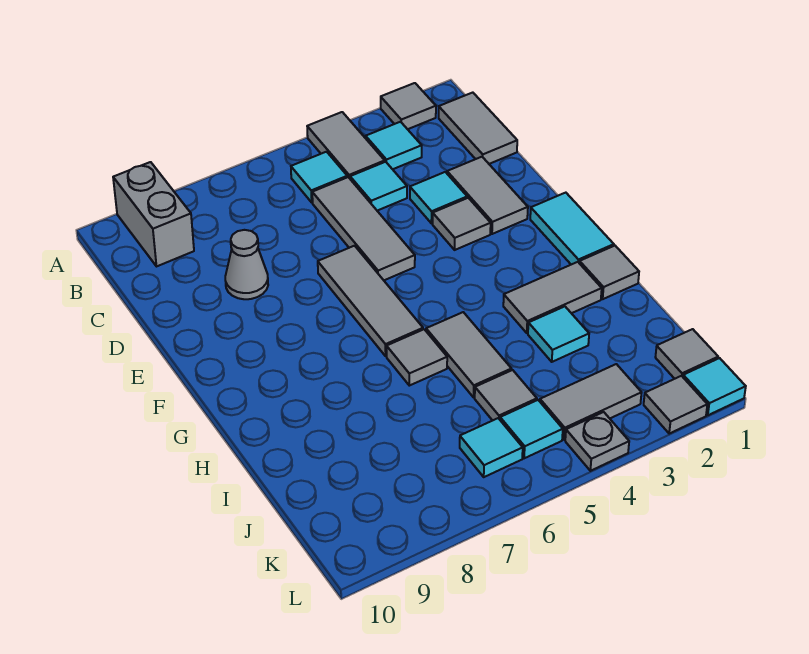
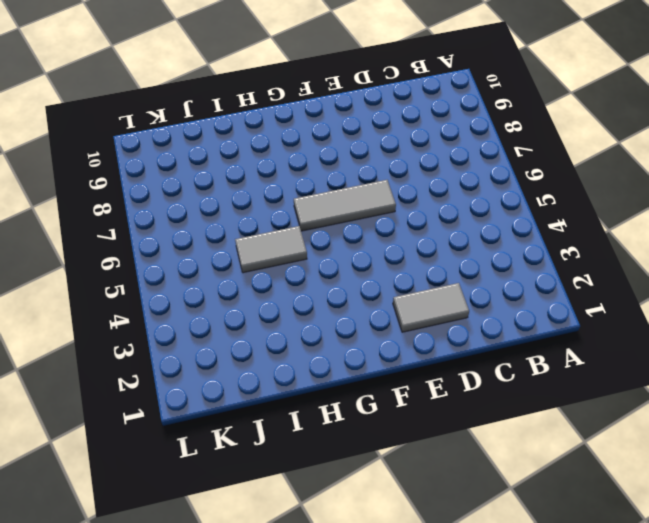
none -> grey tile A2 level 1
none -> grey tile A4:B4 level 1
none -> grey brick A9:B9 level 1

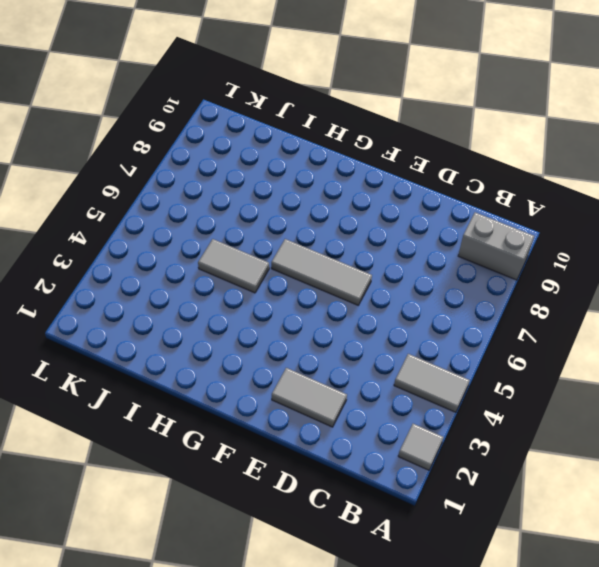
none -> grey tile B1:C1 level 1
none -> cyan tile B3 level 1
none -> cyan tile B5 level 1

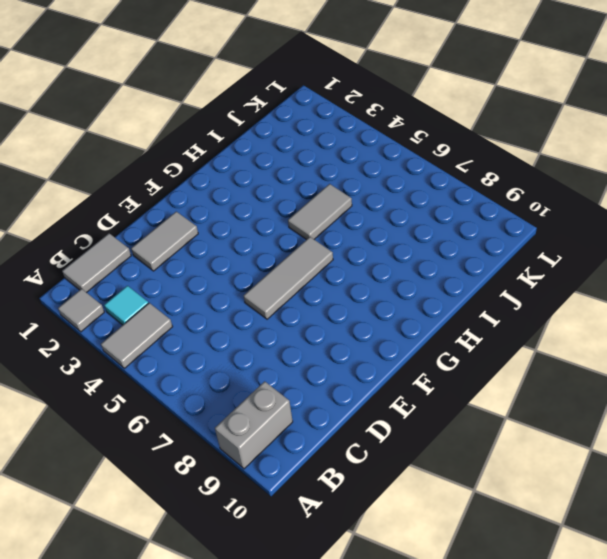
none -> cyan tile B5 level 1
none -> cyan tile C4 level 1
none -> grey tile C5:E5 level 1

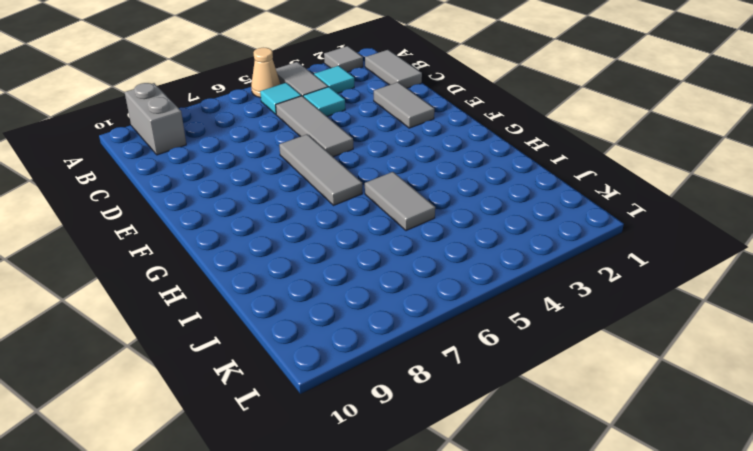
tan cone A5 level 1 -> none
none -> cyan tile D3 level 1
none -> grey cone D8 level 1
none -> grey tile E3 level 1

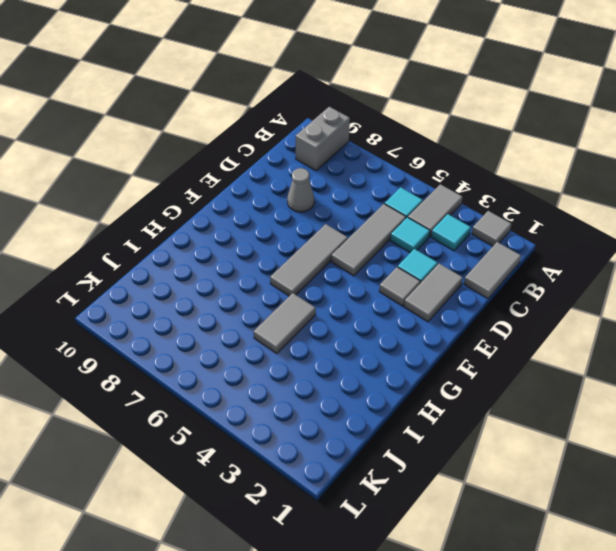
none -> cyan tile F1:G1 level 1
none -> grey tile H1 level 1
none -> grey tile H2:H3 level 1

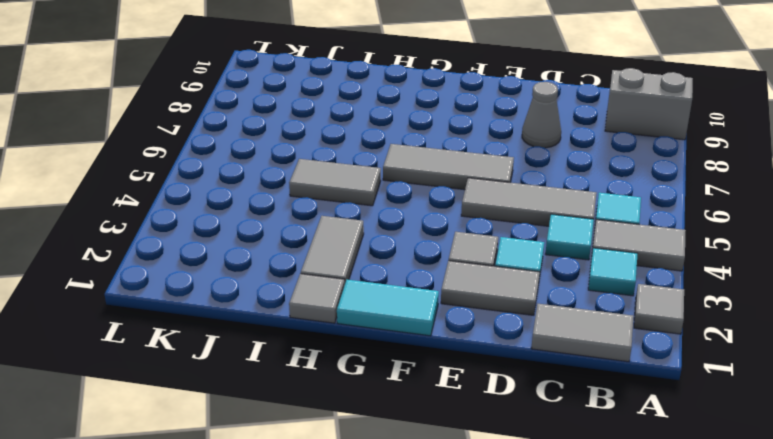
none -> grey tile H6 level 1
none -> cyan tile I3 level 1
none -> grey tile J5 level 1

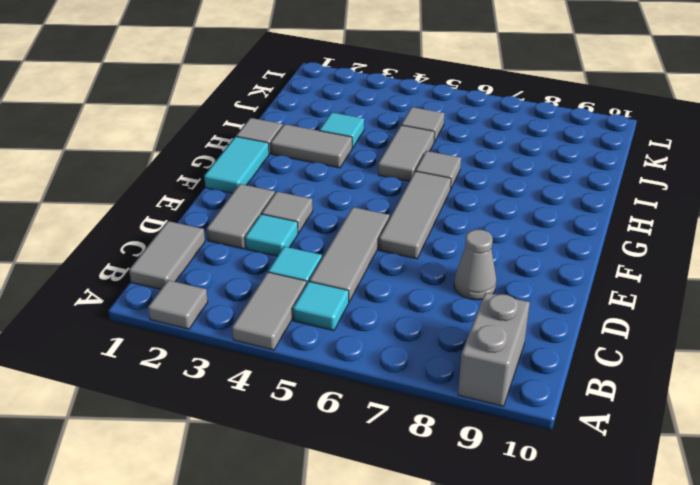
none -> cyan tile B3 level 1
none -> grey tile K1 level 1
none -> grey tile K3:K4 level 1

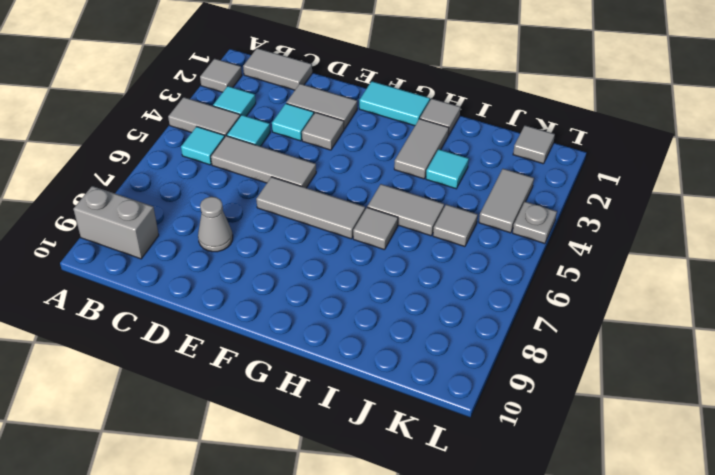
none -> cyan tile K5 level 1
none -> cyan tile K6 level 1
none -> cyan tile L1 level 1

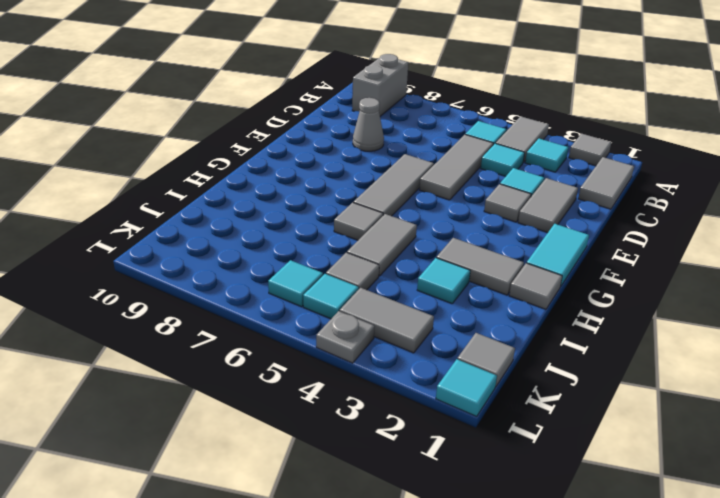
none -> grey tile L2 level 1

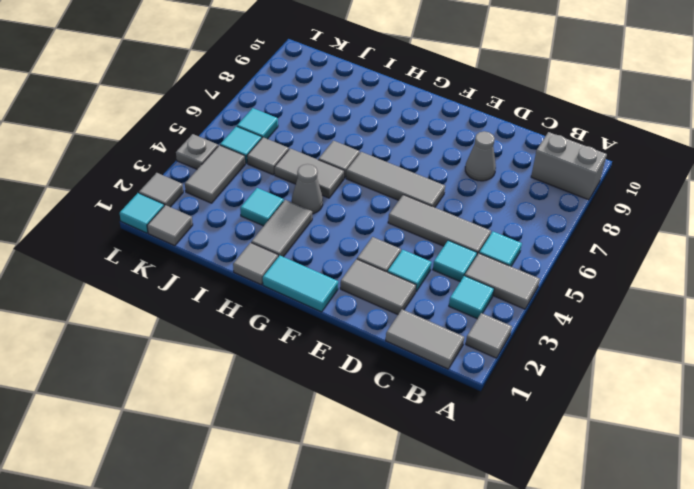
grey cone H4 level 1 -> none

